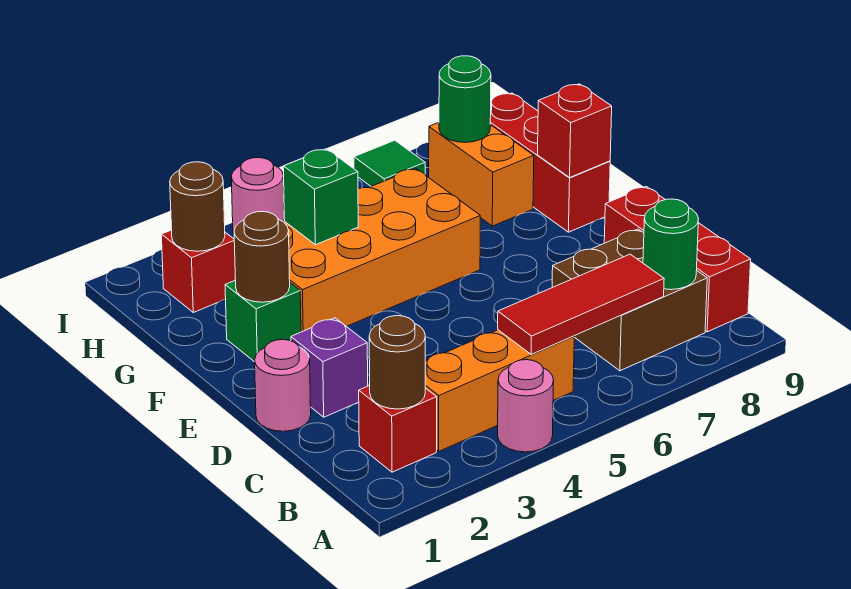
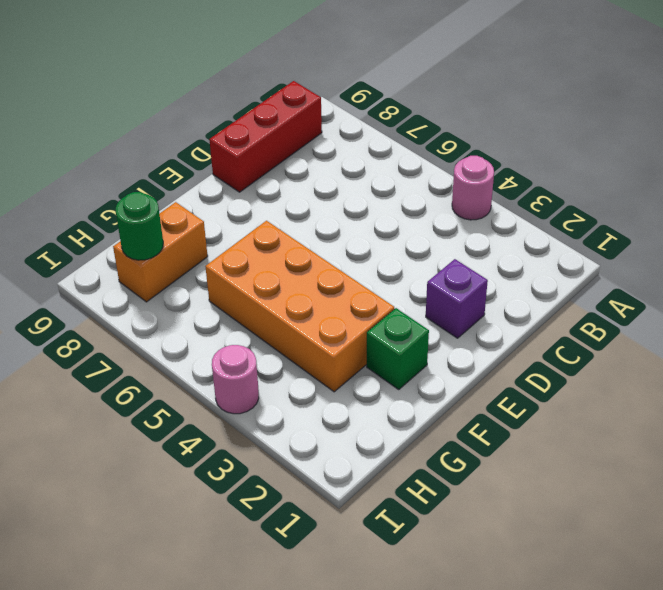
none -> red brick B2 level 1
none -> orange brick B3:B5 level 1
none -> brown brick B7:C8 level 1

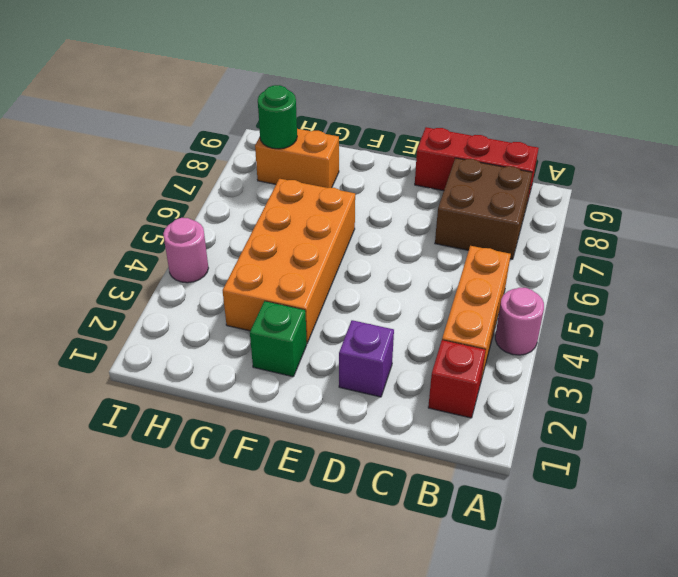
none -> pink round brick D1 level 1
none -> red brick F9:H9 level 1
none -> red brick H2 level 1

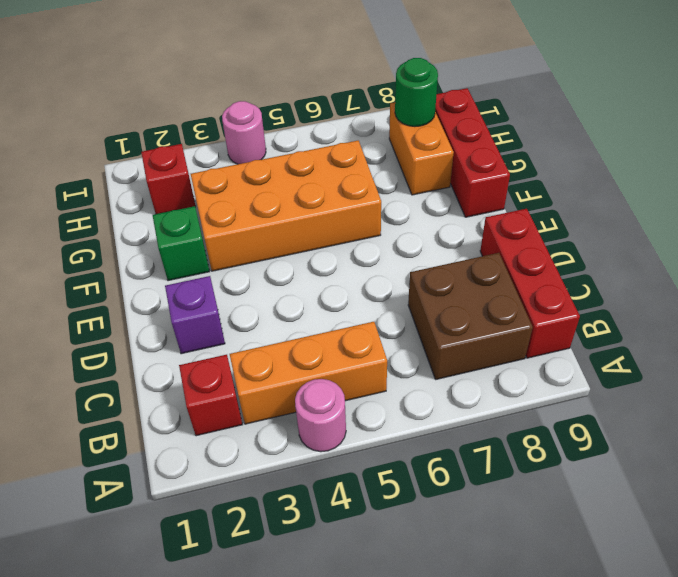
none -> pink round brick D1 level 1
none -> green tile I7 level 1
none -> brown round brick B2 level 2

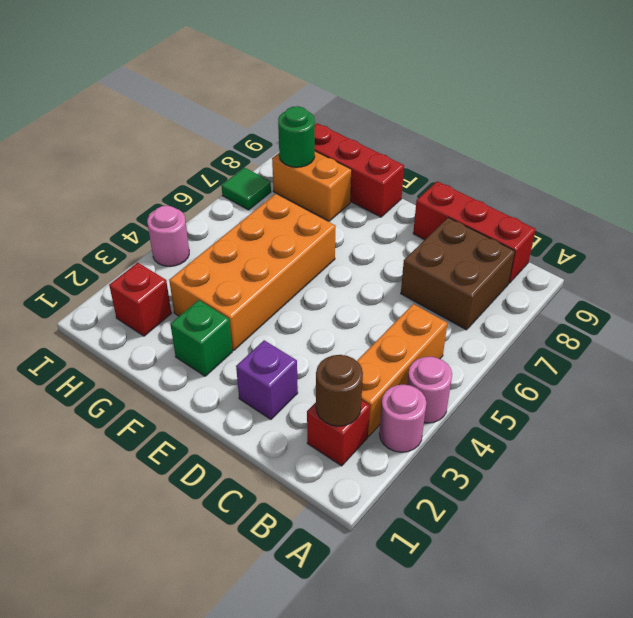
pink round brick A3 level 1 -> pink round brick D1 level 1
none -> red tile B5:B7 level 2
none -> green round brick B8 level 2
none -> brown round brick F2 level 2

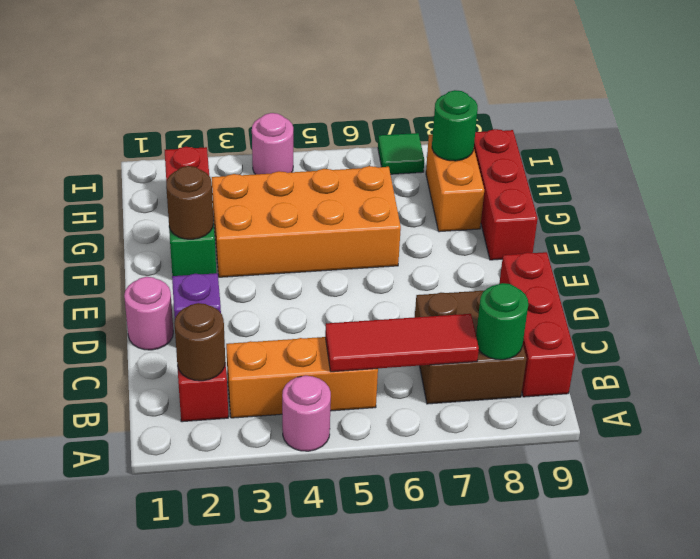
none -> red brick F9 level 2
none -> green brick G4 level 2
none -> brown round brick H2 level 2

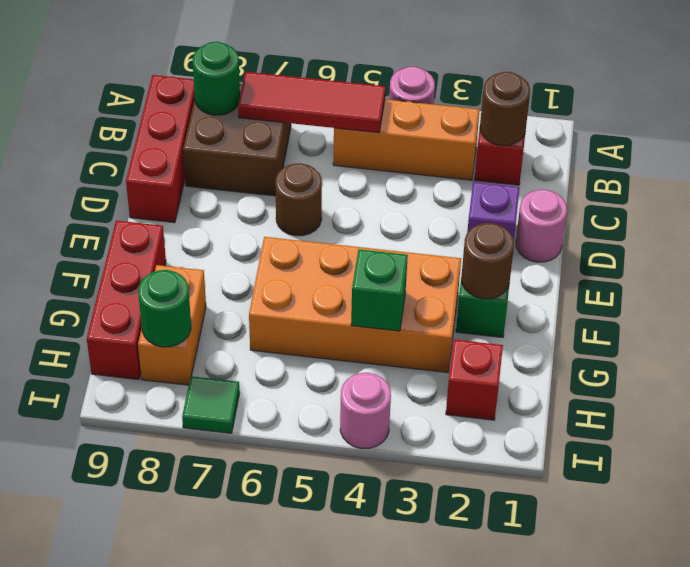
brown round brick D6 level 1 -> brown round brick H2 level 2
none -> red brick F9 level 2

